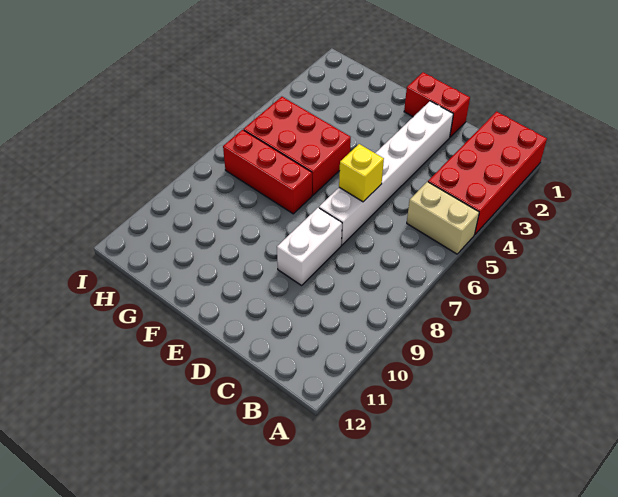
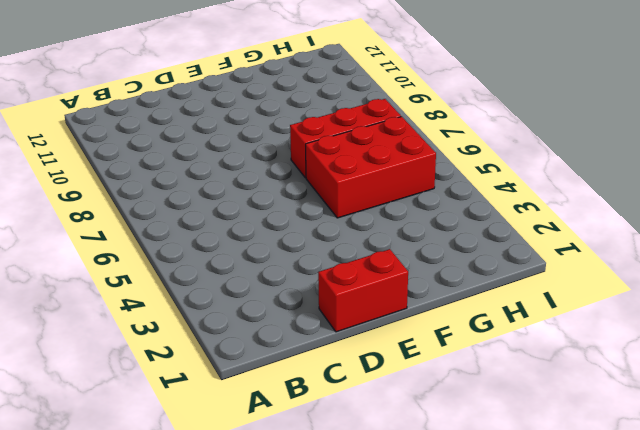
none -> red brick A1:B4 level 1
none -> tan brick A5:B5 level 1

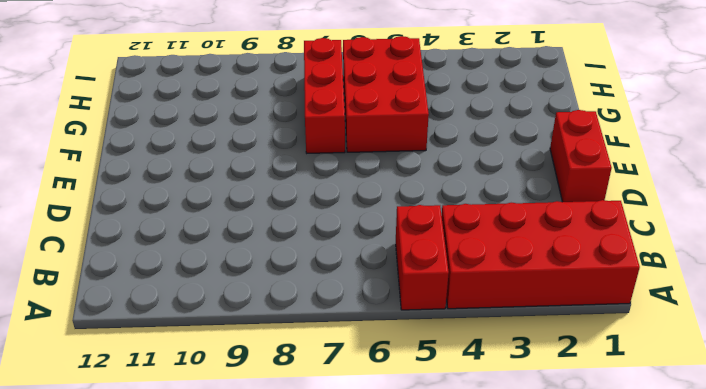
red brick A5:B5 level 1 -> tan brick A5:B5 level 1
none -> white brick D2:D7 level 1
none -> white brick D8:D9 level 1

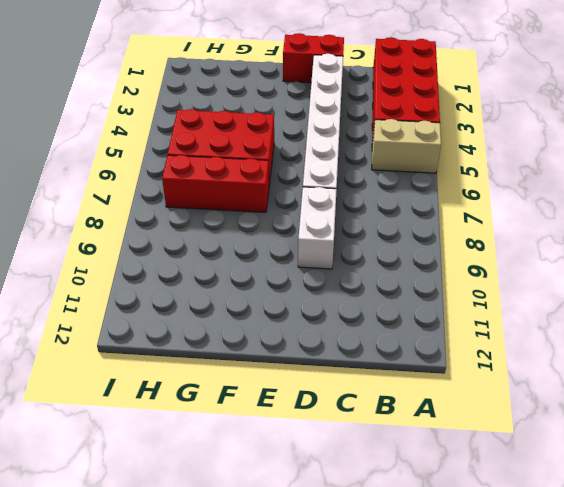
none -> yellow brick D6 level 2

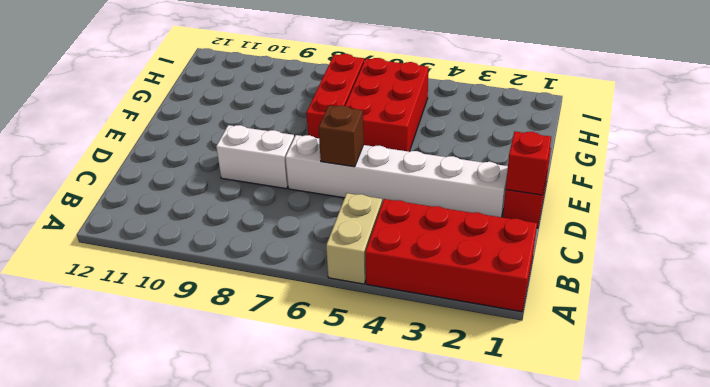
red brick D1 level 2 -> none
brown brick D6 level 2 -> yellow brick D6 level 2

